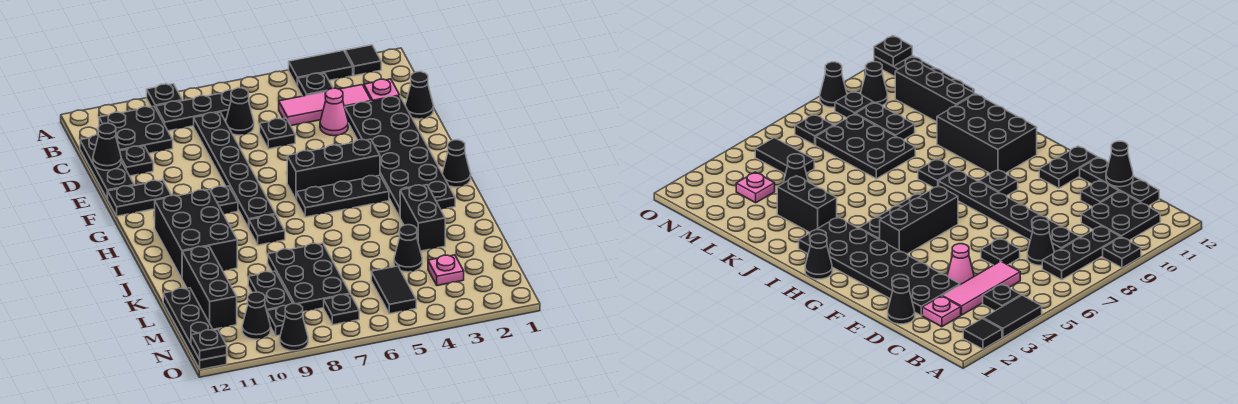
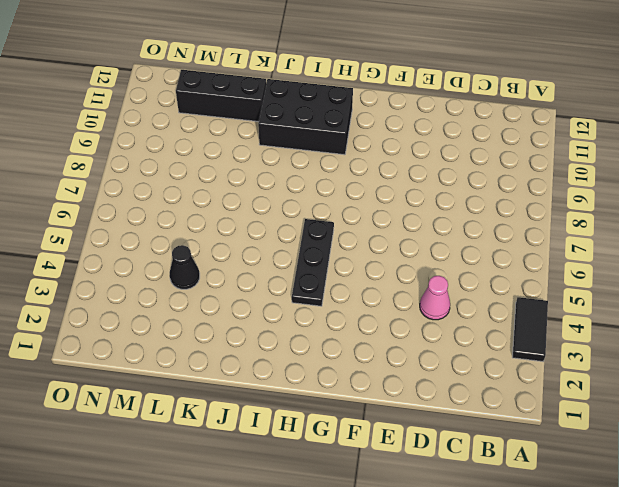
none -> black tile A2 level 1
none -> black plate A9 level 1
none -> black plate B4 level 1
none -> black plate B7:B9 level 1

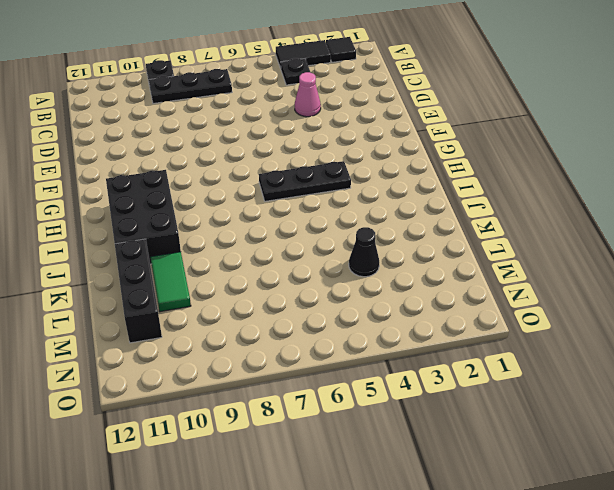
green tile K10:L10 level 1 -> none
none -> black plate B10:C11 level 1
none -> pink plate C2 level 1
none -> pink tile C3:C5 level 1
none -> black cone C7 level 1

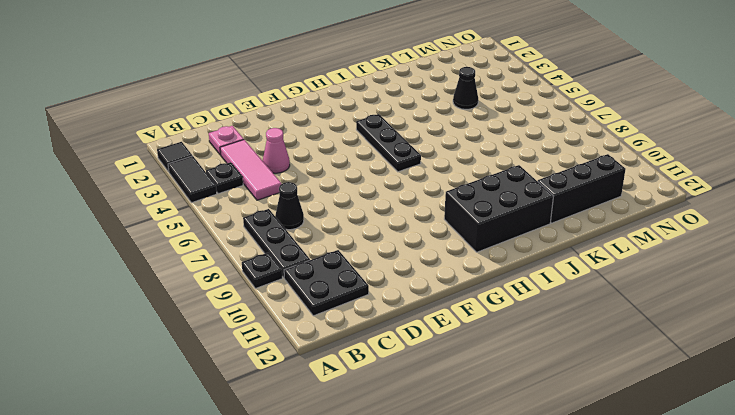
none -> black plate C8:H8 level 1
none -> black plate C12:E12 level 1
none -> black cone D1 level 1
none -> black plate D2:I3 level 1

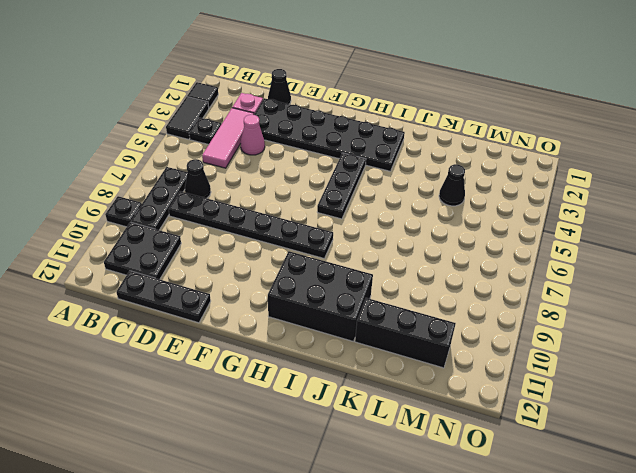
none -> black plate D6 level 1
none -> black plate D11 level 1
none -> black plate F11:F12 level 1
none -> black brick G4:G6 level 1

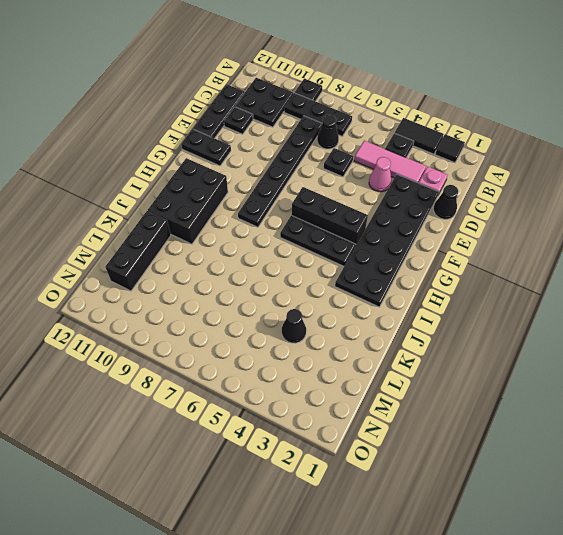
none -> black plate G9 level 1
none -> black cone H1 level 1
none -> black plate I8 level 1
none -> black brick J3:K3 level 1

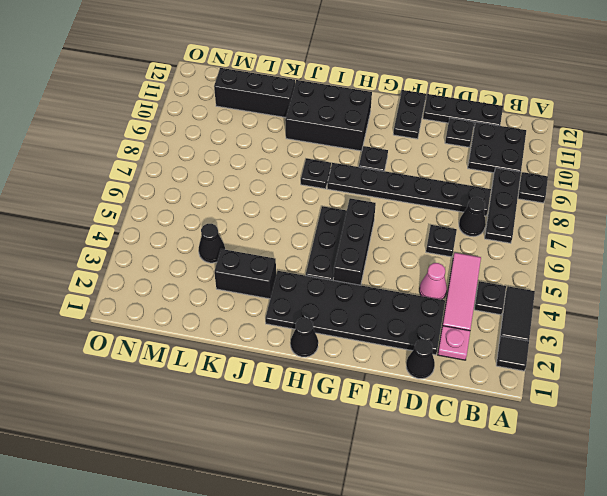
none -> black plate K7:M8 level 1
none -> black plate L9:M9 level 1
none -> black plate L12:O12 level 1
none -> pink plate M3 level 1

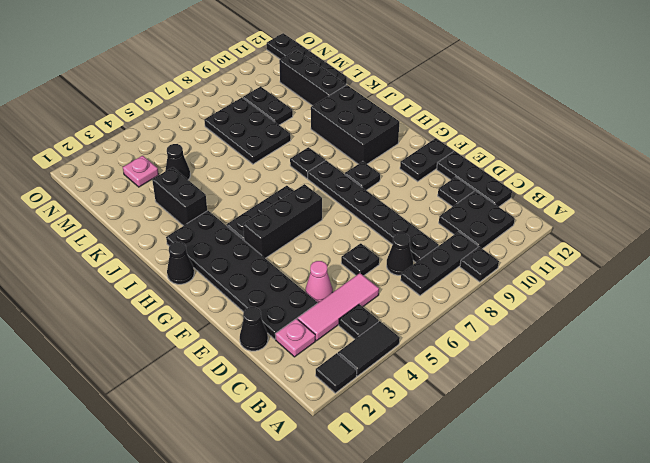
none -> black tile M5:N5 level 1
none -> black plate N7 level 1
none -> black plate N9 level 1
none -> black cone N10 level 1

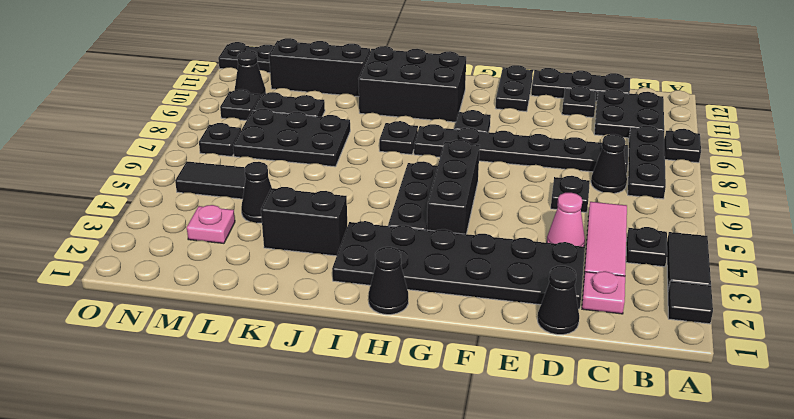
none -> black cone O9 level 1
none -> black cone D12 level 2
none -> black plate O12 level 2

